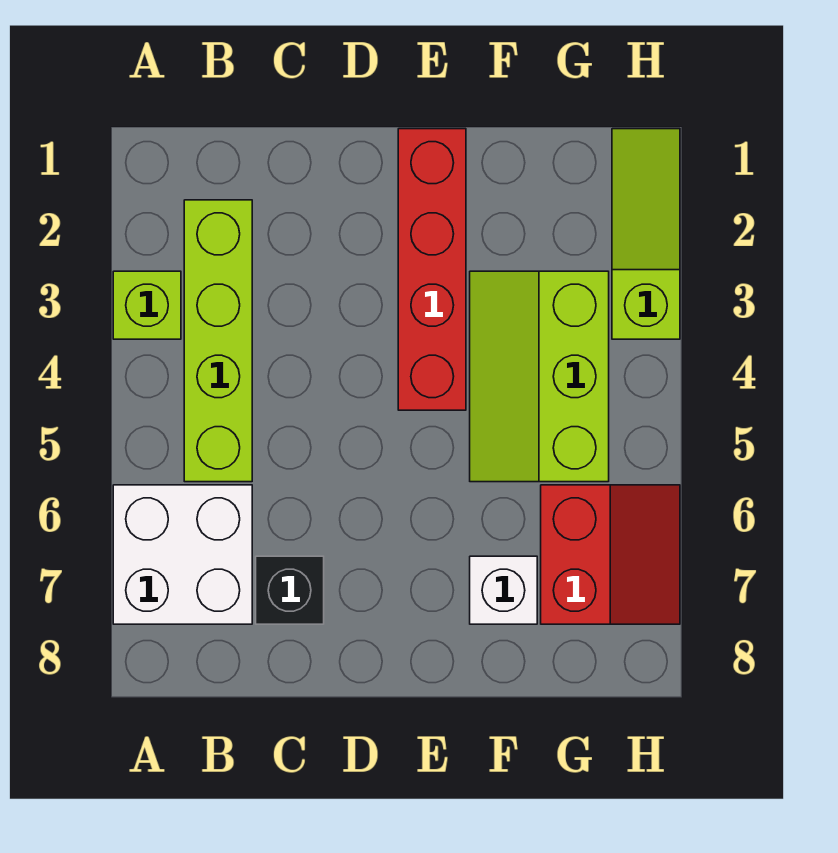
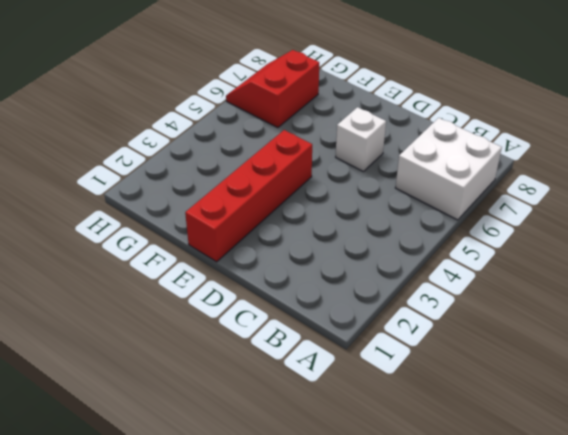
white brick D6 level 1 -> white brick F7 level 1
none -> lime brick A3 level 1
none -> lime brick B2:B5 level 1

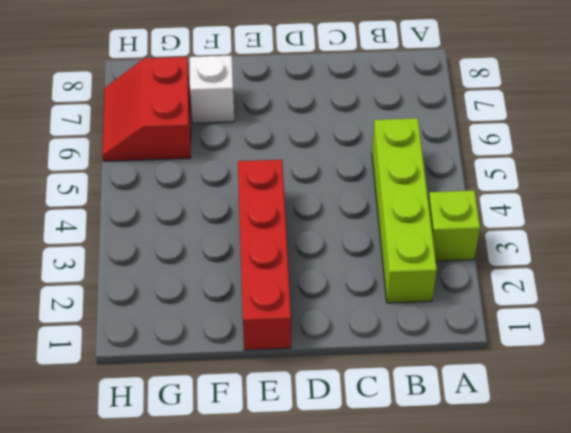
none -> white brick A6:B7 level 1
none -> black brick C7 level 1

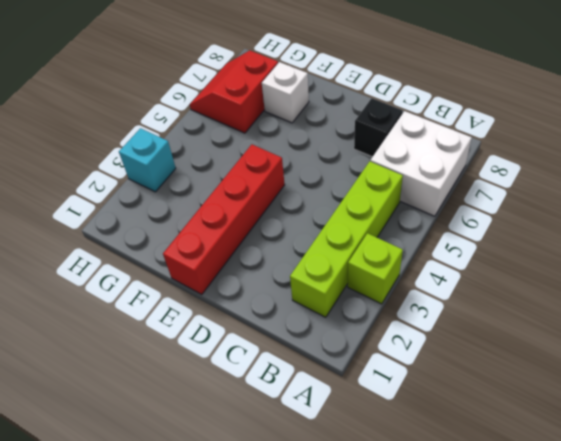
cyan brick H3 level 1 -> lime slope H1:H3 level 1 top 3
none -> lime slope F3:G5 level 1 top G

